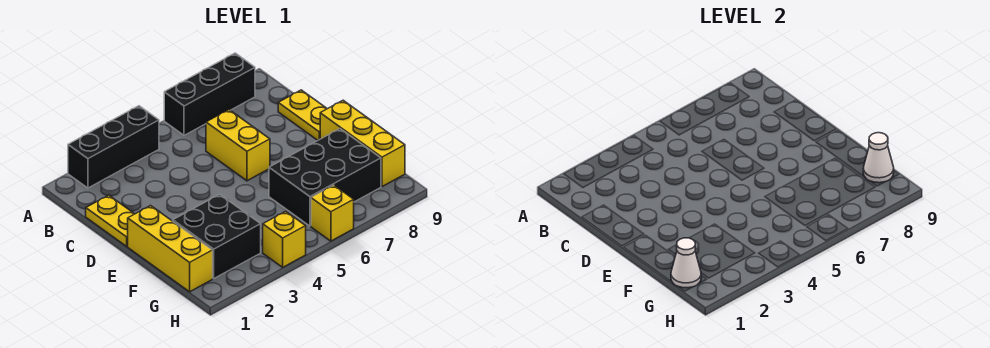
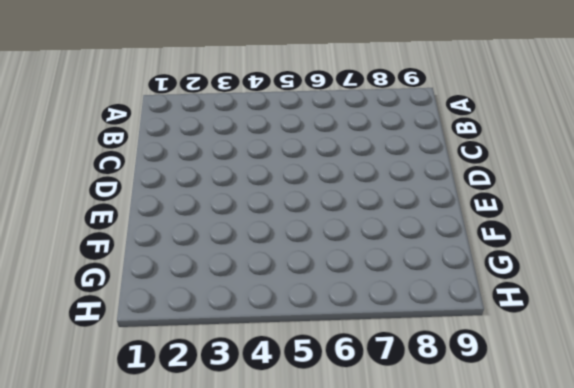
none -> black brick A2:A4 level 1
none -> black brick A6:A8 level 1
none -> yellow plate C1:D1 level 1

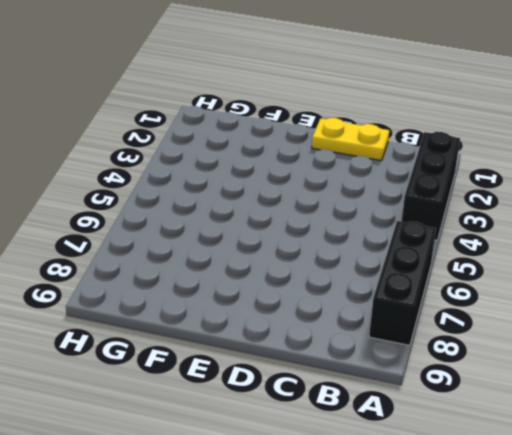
none -> yellow brick C6:D6 level 1
none -> yellow plate C9:D9 level 1
none -> yellow brick E1:G1 level 1

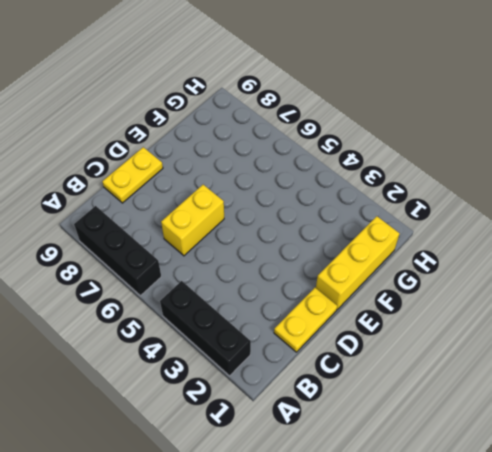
none -> yellow brick E9:G9 level 1
none -> black brick F2:G3 level 1
none -> black brick F6:G8 level 1

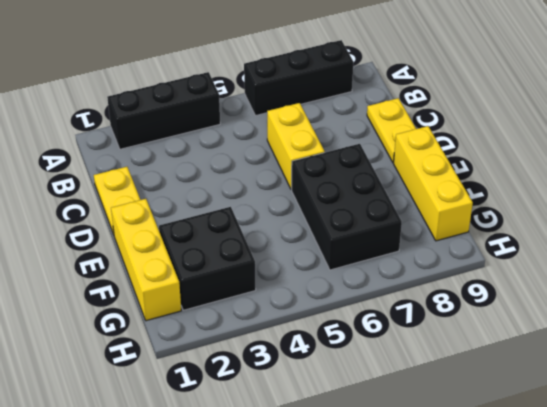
black brick E6:G7 level 1 -> black brick F6:G8 level 1
none -> yellow brick H4 level 1
none -> yellow brick H6 level 1
none -> white cone G1 level 2

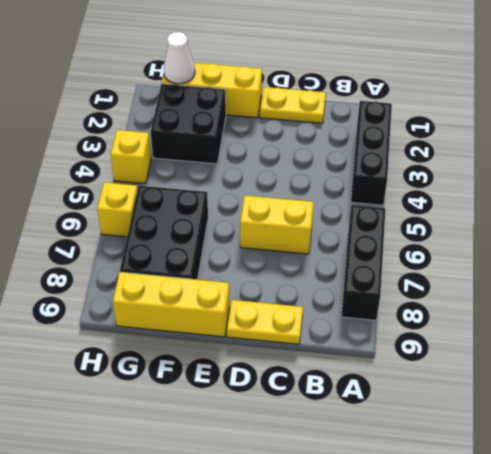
none -> white cone G9 level 2

